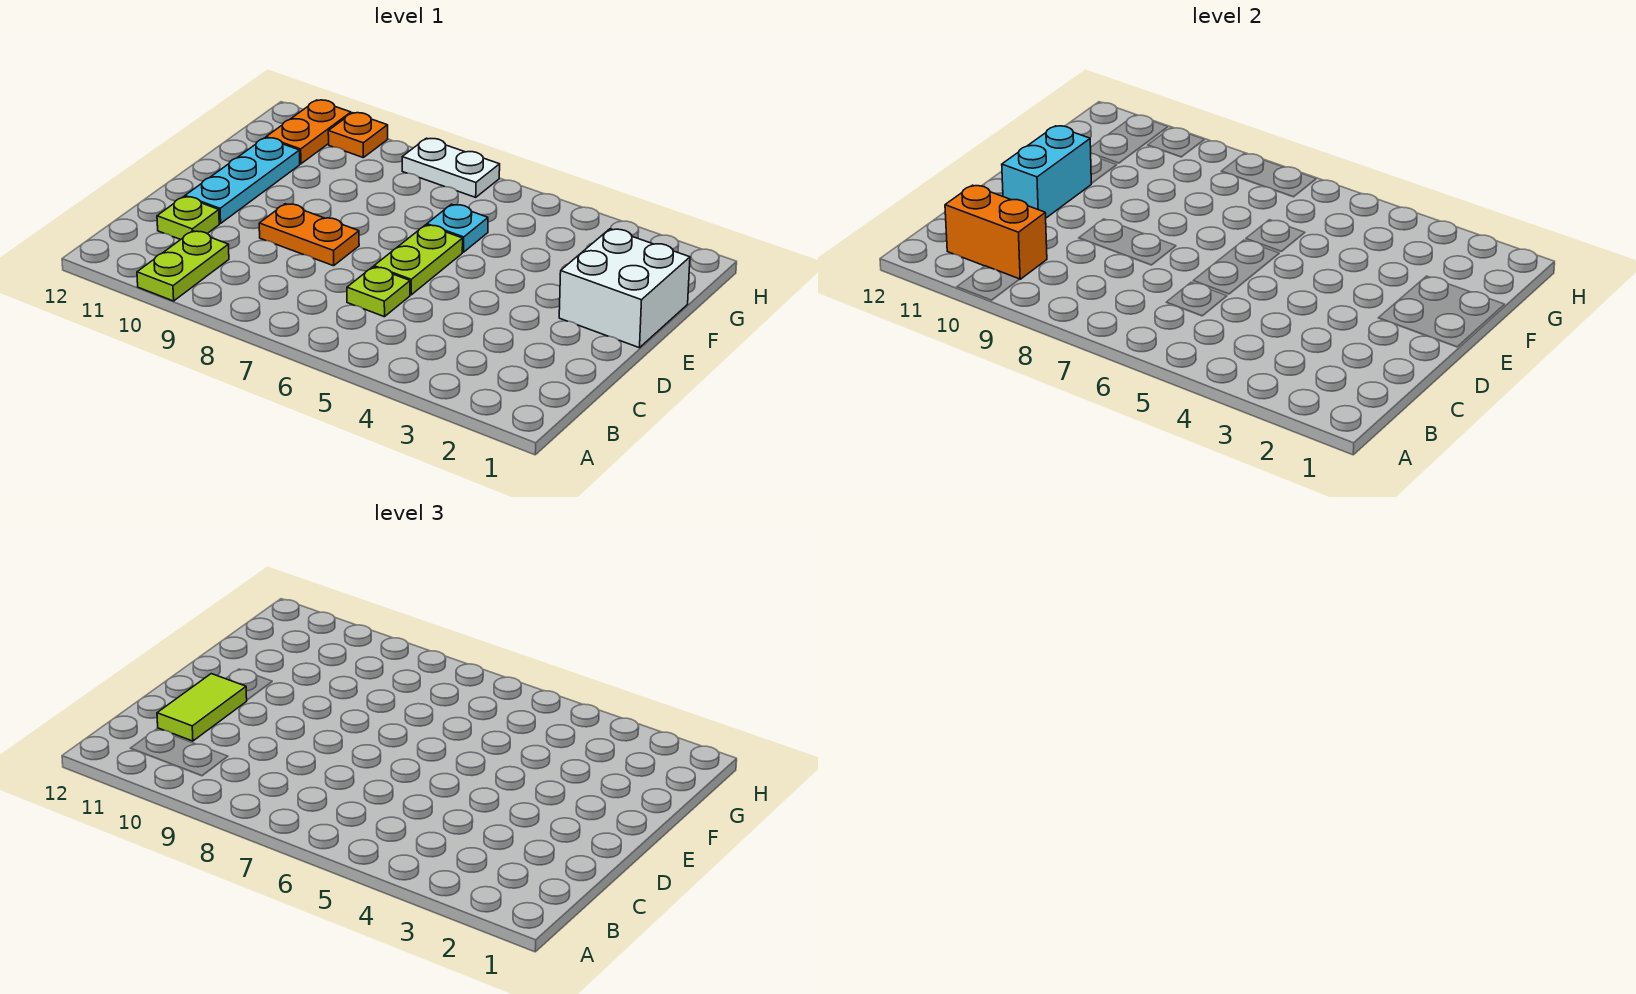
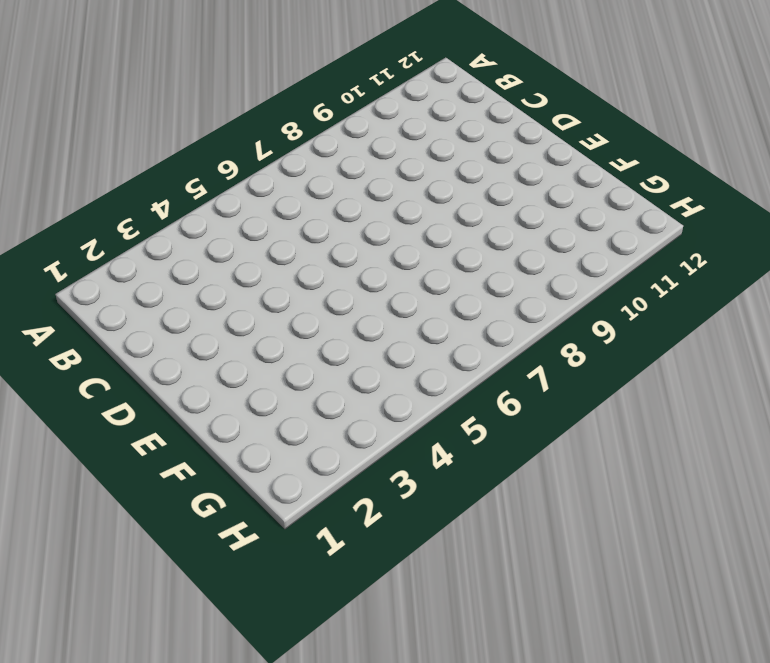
none -> lime plate A10:B10 level 1
none -> lime plate C6 level 1
none -> lime plate C11 level 1

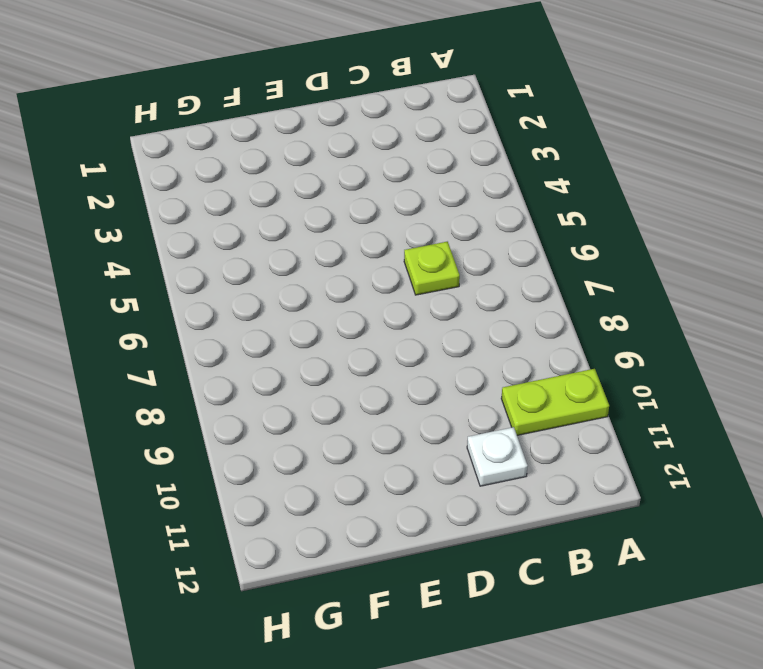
white plate C11 level 1 -> lime plate C11 level 1
none -> lime plate D6:E6 level 1
none -> orange plate D8:D9 level 1
none -> cyan plate D11:F11 level 1

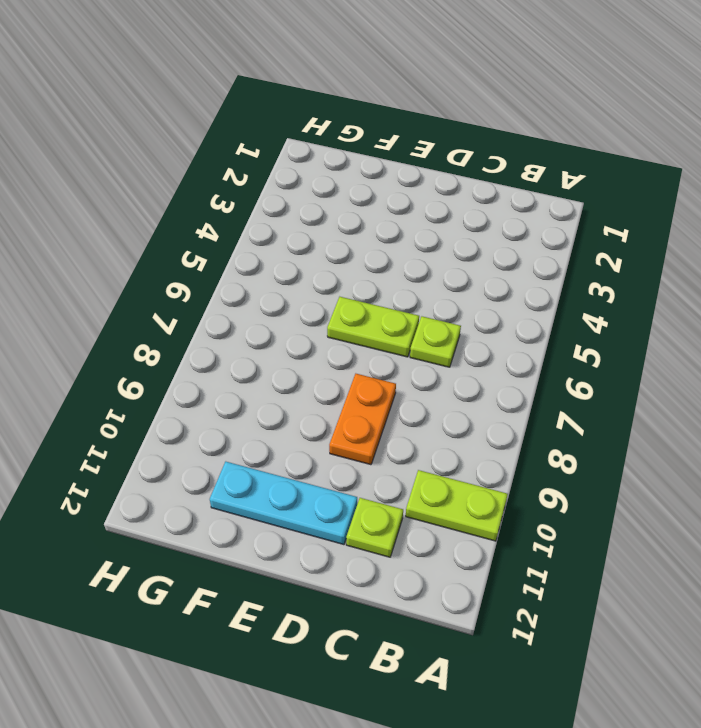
none -> white brick E1:F2 level 1
none -> cyan plate F6 level 1
none -> orange plate G11:H11 level 1

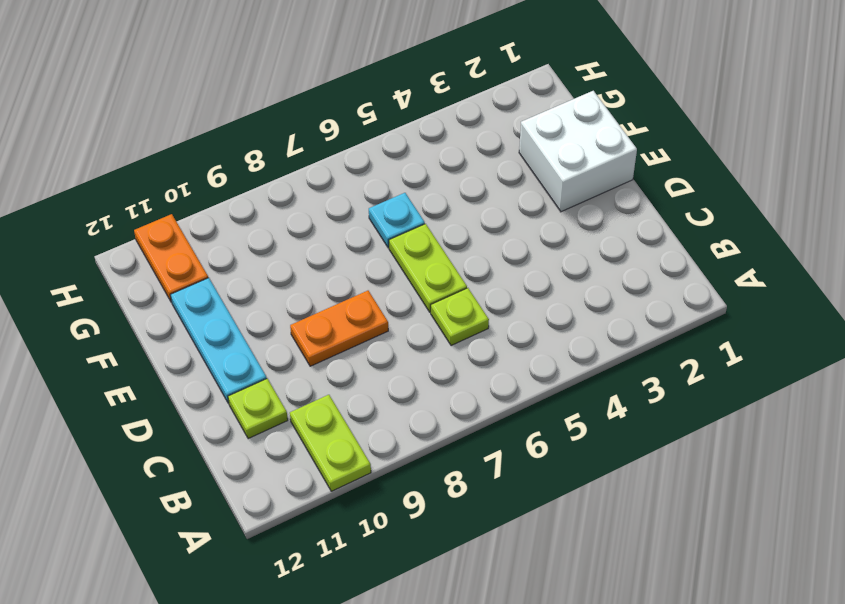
none -> white plate H7:H8 level 1
none -> orange plate H10 level 1
none -> orange brick B10:B11 level 2

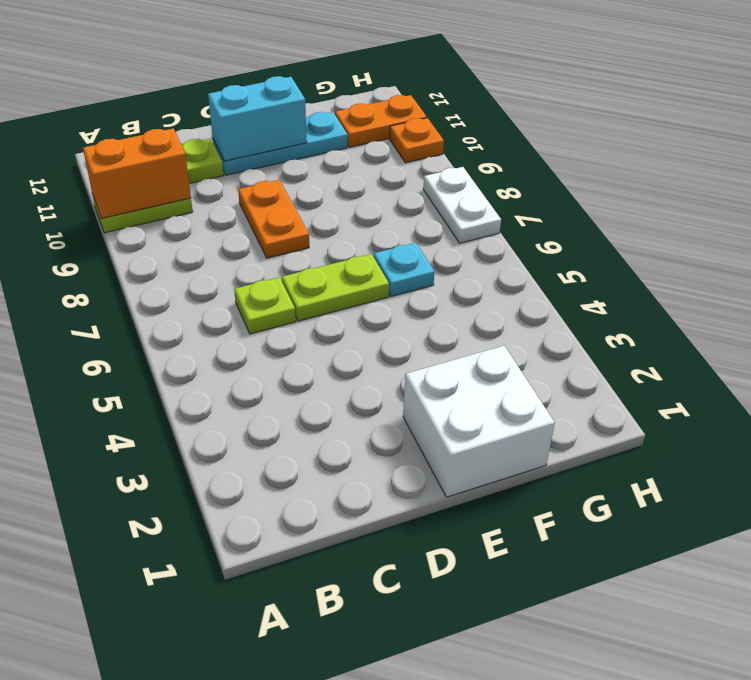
orange brick A10:B10 level 2 -> orange brick B10:B11 level 2
none -> lime tile C11:D11 level 3

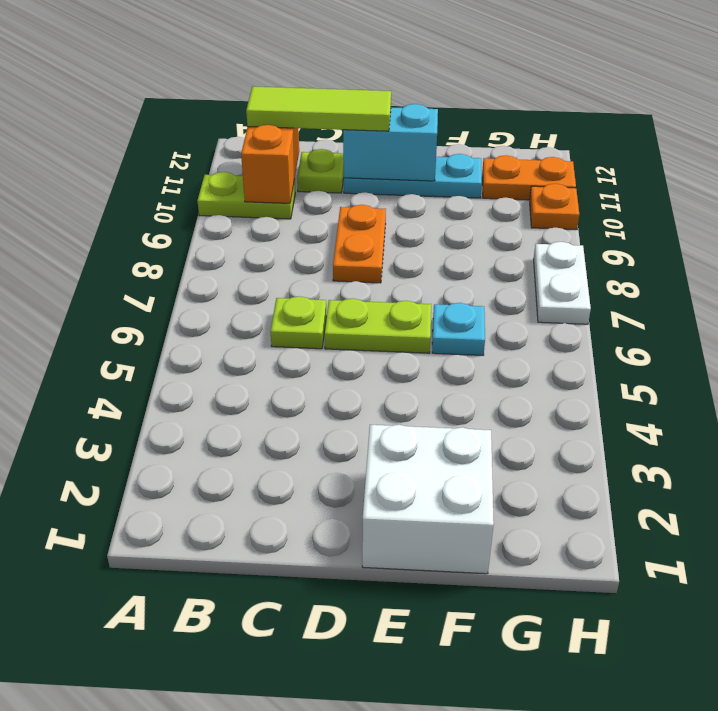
lime tile B11:D11 level 3 -> lime tile C11:D11 level 3

